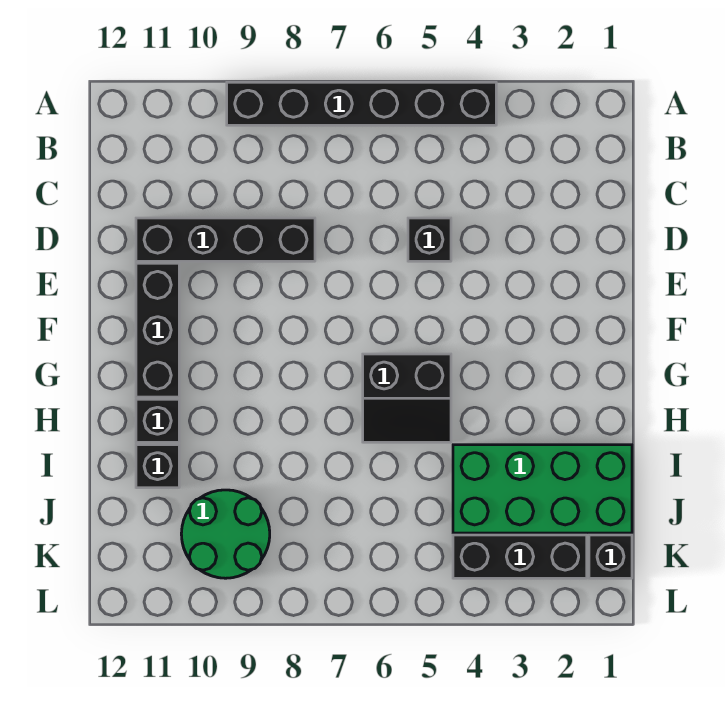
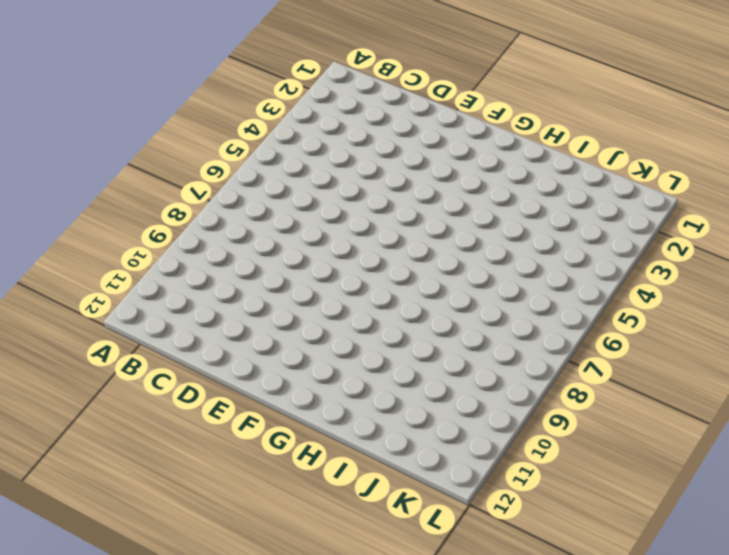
none -> black brick A4:A9 level 1
none -> black brick D5 level 1

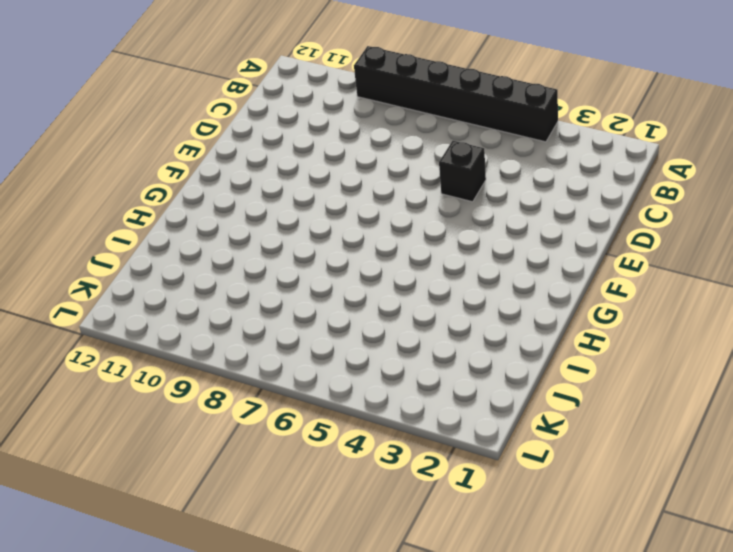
none -> black brick D8:D11 level 1
none -> black brick E11:G11 level 1

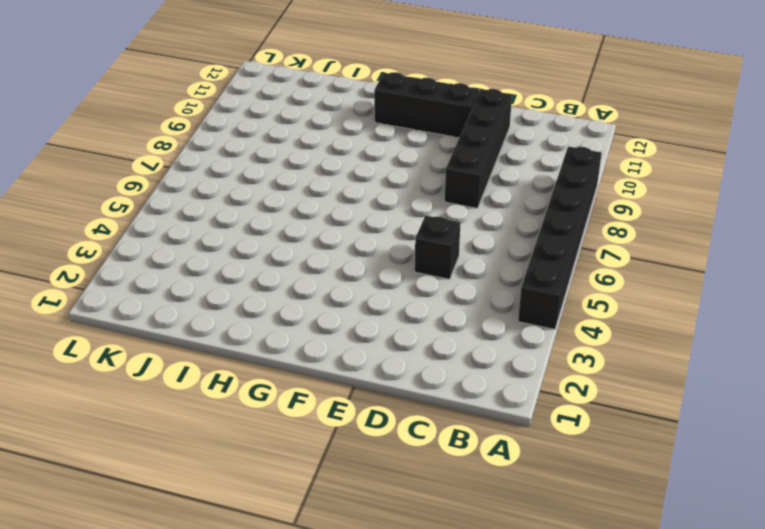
none -> black slope G5:H6 level 1 top G
none -> black brick H11 level 1

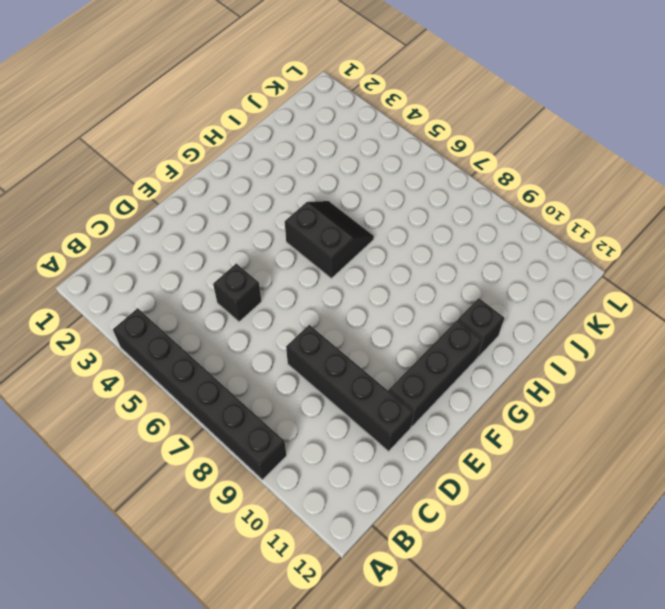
none -> green brick I1:J4 level 1
none -> black brick I11 level 1

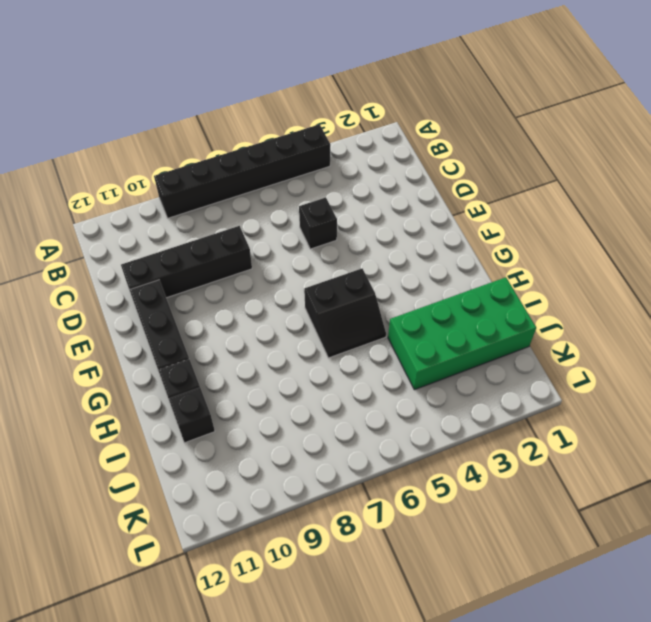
none -> green round brick J9:K10 level 1
none -> black brick K1 level 1

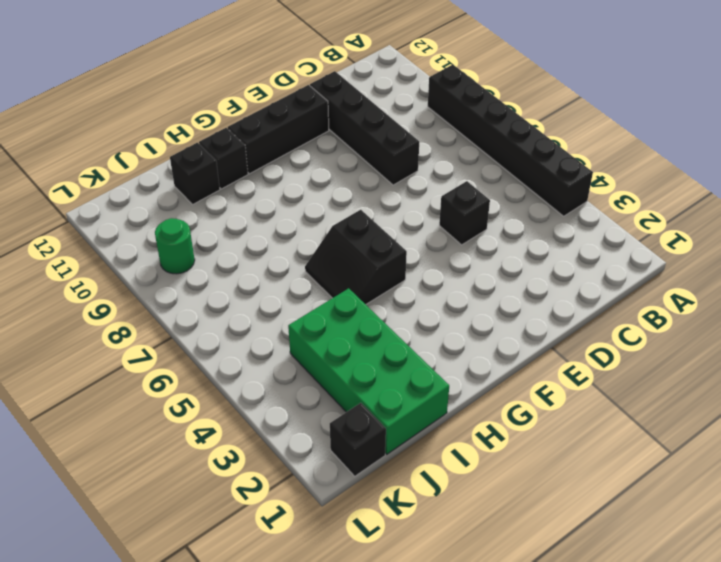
green round brick K9 level 1 -> green round brick J9:K10 level 1
none -> black brick K2:K4 level 1

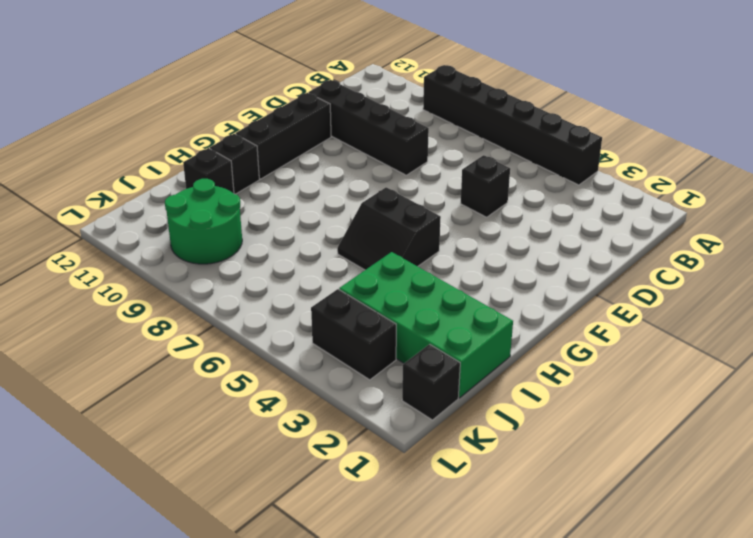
black brick K3:K4 level 1 -> black brick K2:K4 level 1

